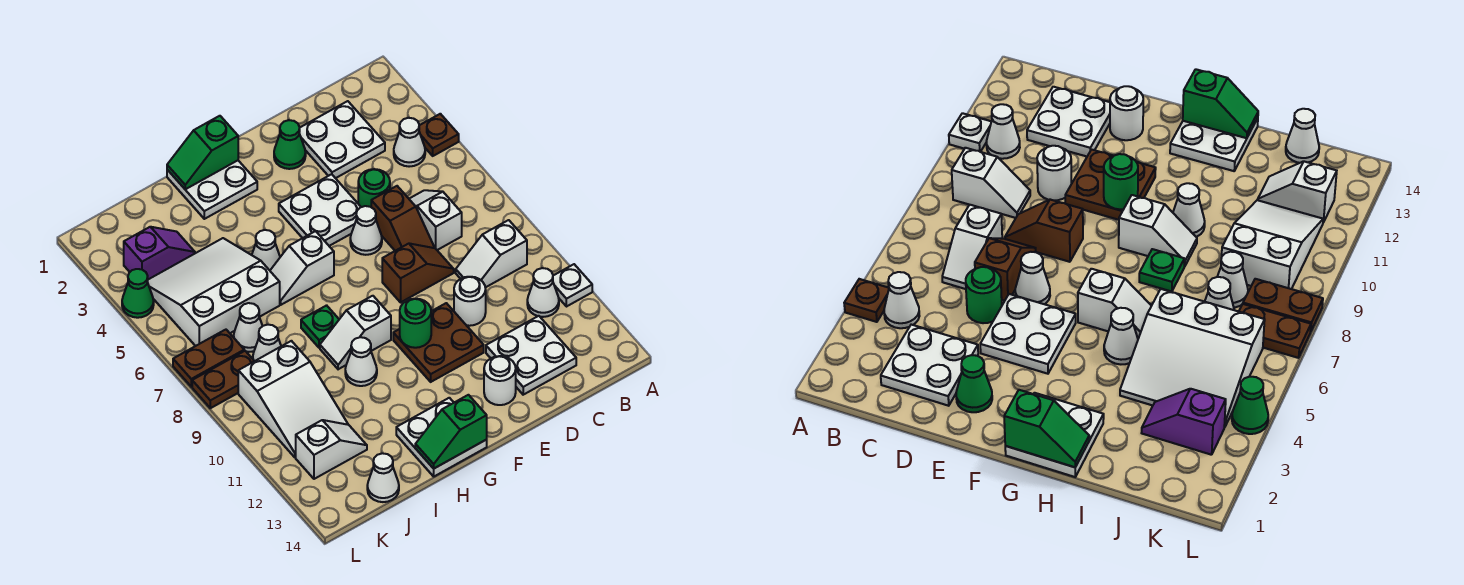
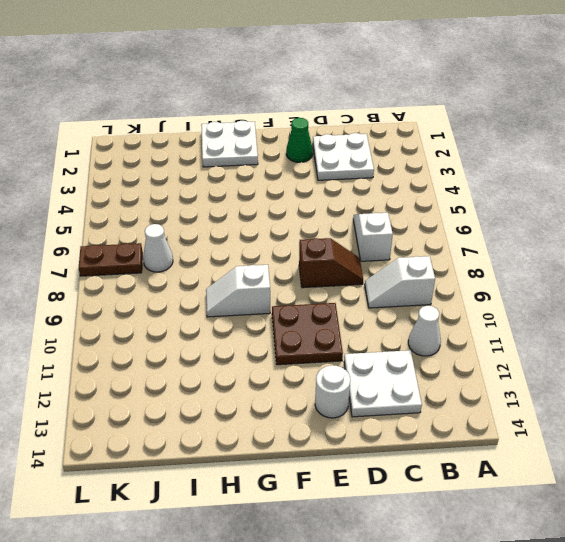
none -> brown plate A4 level 1
none -> white plate A11 level 1
none -> white cone B4 level 1
none -> green round brick D5 level 1

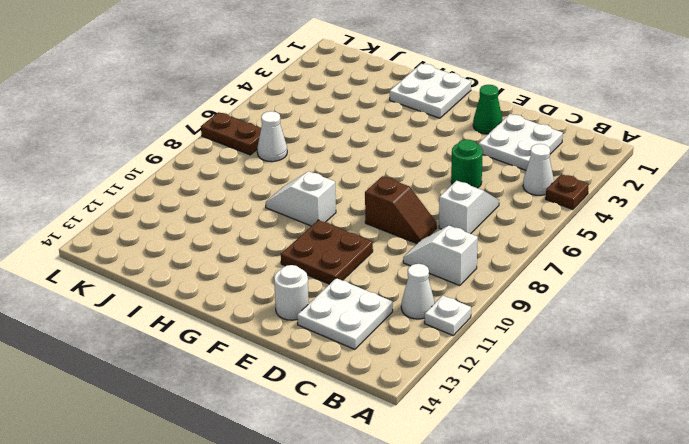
none -> brown slope D6:D7 level 1 top 6
none -> white round brick D10 level 1
none -> white plate E4:F5 level 1
none -> white cone E6 level 1

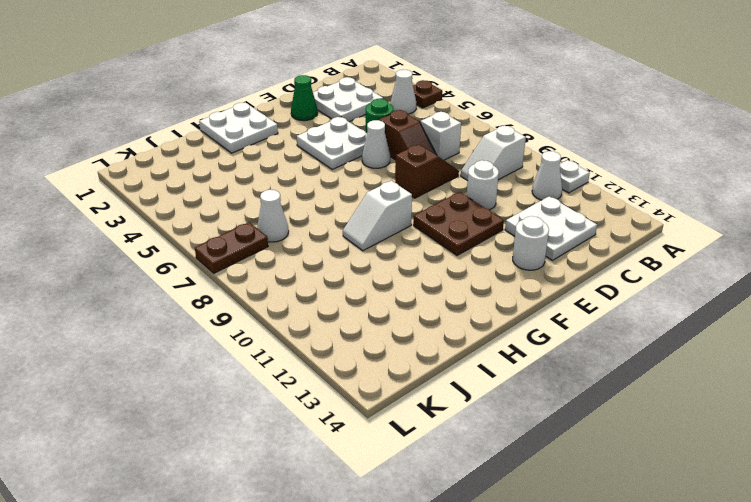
none -> white slope G6:H6 level 1 top G
none -> white plate G13:H14 level 1
none -> white cone H5 level 1
none -> green plate H8 level 1

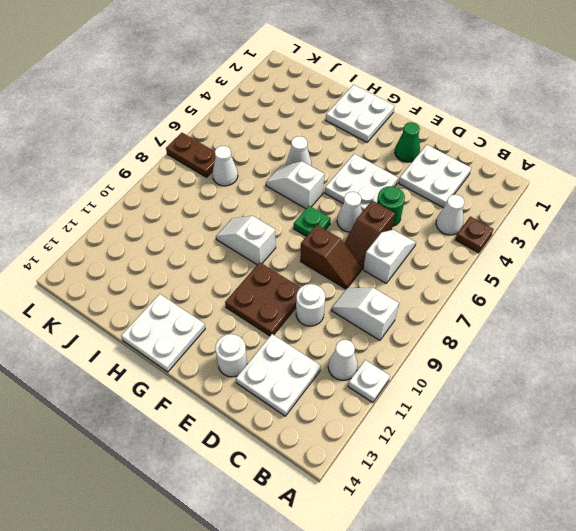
green plate F7 level 1 -> green plate H8 level 1
none -> white cone H10 level 1
none -> white slope I4:K6 level 1 top 6
none -> purple slope J3:K3 level 1 top K
none -> white cone J8 level 1

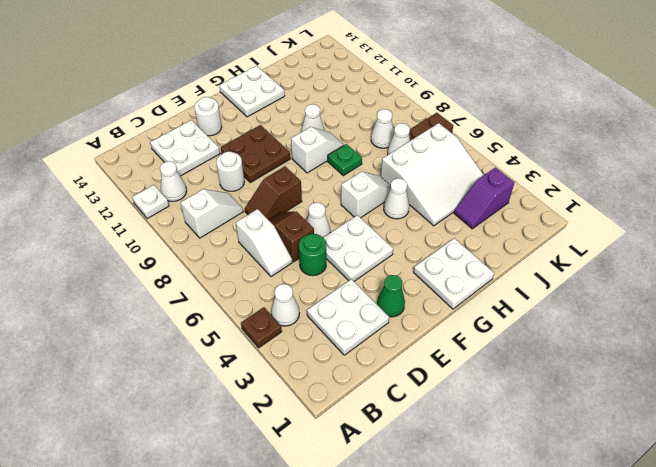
none -> white slope J9:K11 level 1 top 9
none -> white slope J12:K12 level 1 top K
none -> white cone J14 level 1
none -> brown plate K8:L8 level 1

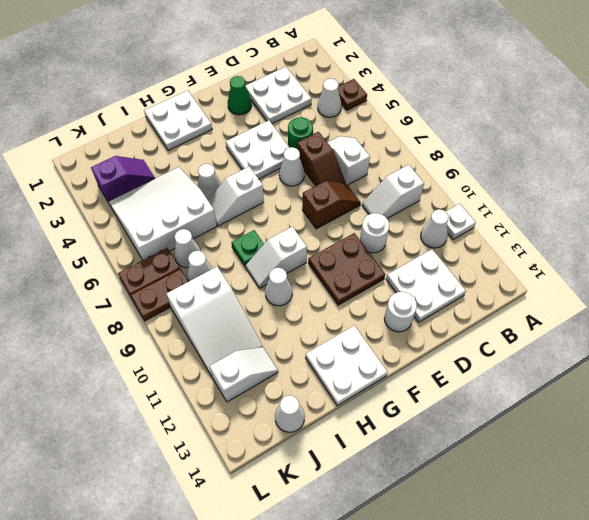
none -> green cone L4 level 1
none -> green round brick F10 level 2
none -> green slope G1:H1 level 2 top G
none -> green slope G14:H14 level 2 top G

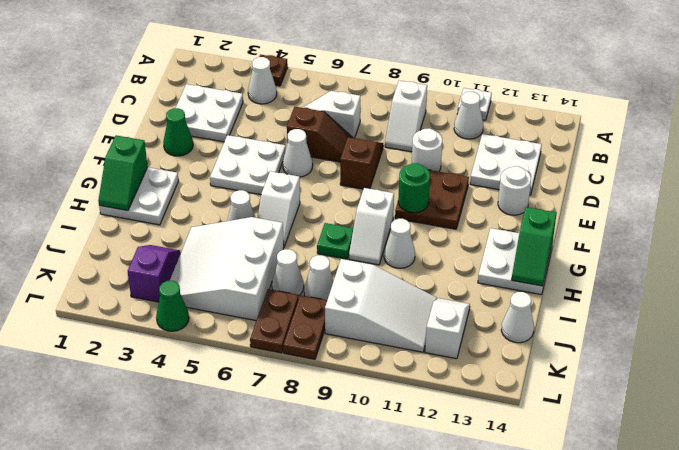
none -> green round brick D5 level 1

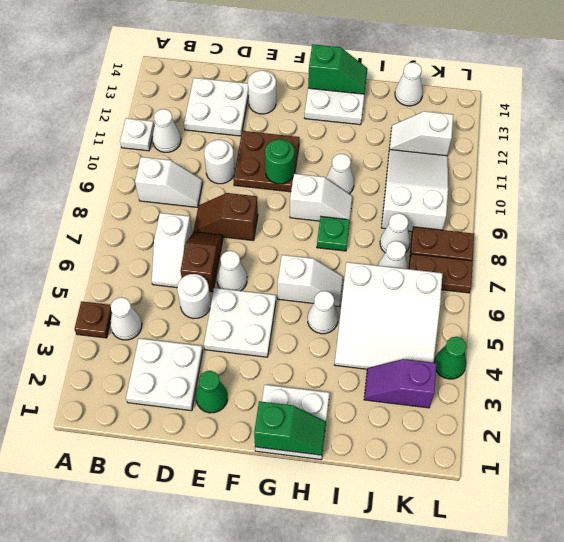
white round brick D5 level 1 -> green round brick D5 level 1

